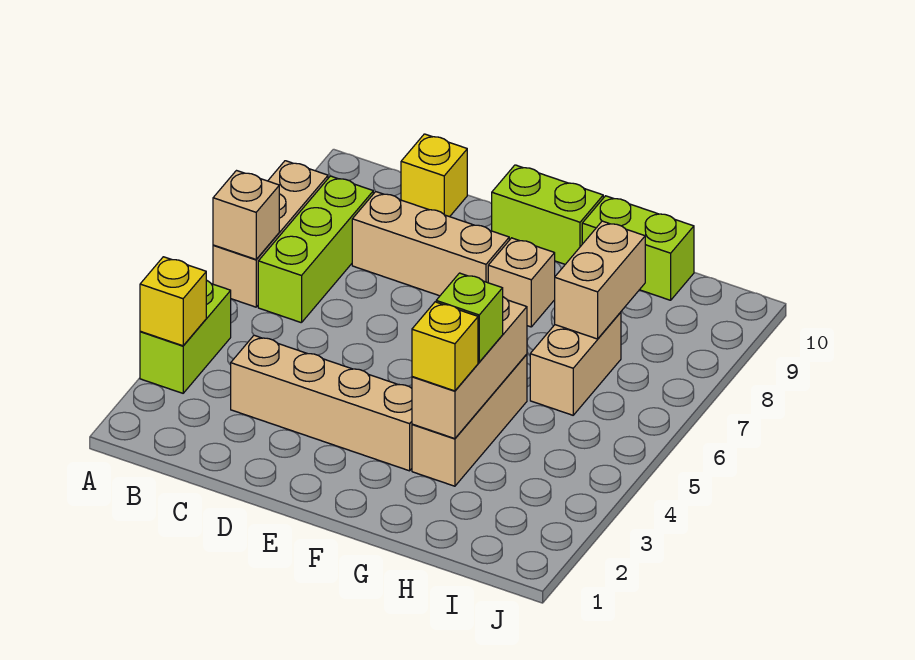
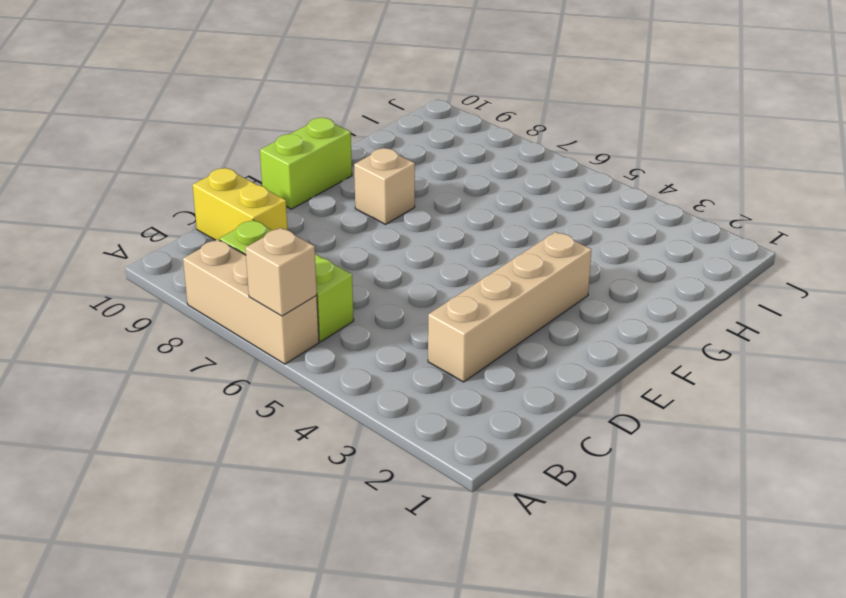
yellow brick C9:C10 level 1 -> yellow brick C10 level 1
none -> lime brick A3:A4 level 1
none -> tan brick C8:E8 level 1
none -> tan brick G3:G5 level 1

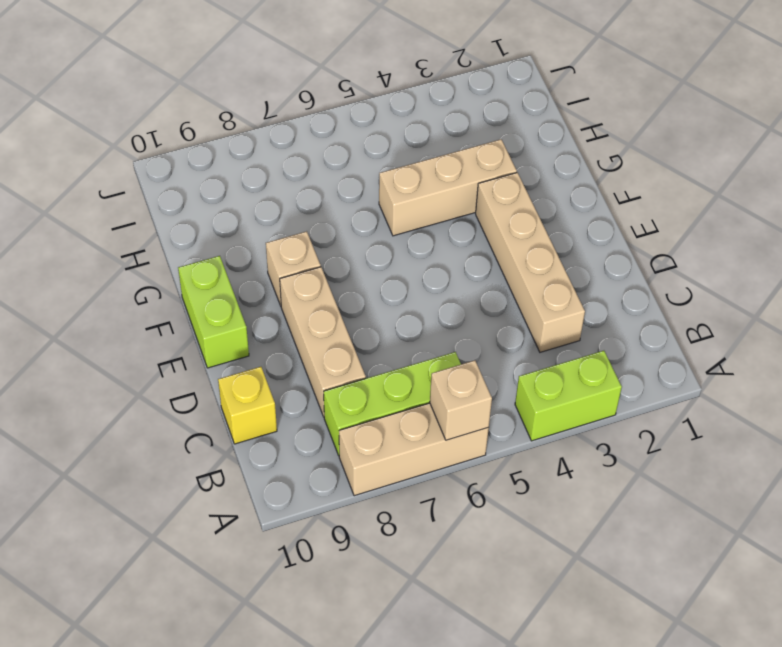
none -> lime brick G10:H10 level 1
none -> tan brick H6:H7 level 1
none -> yellow brick A3 level 2

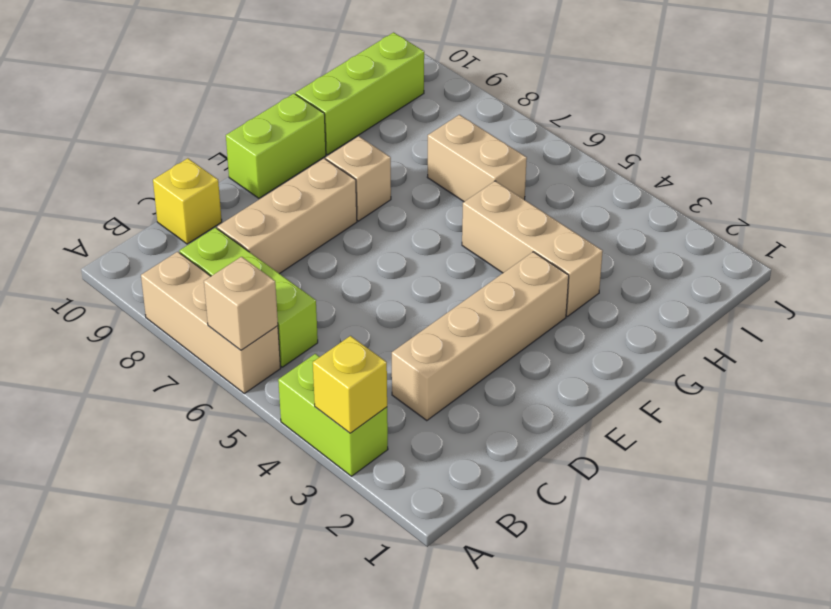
lime brick G10:I10 level 1 -> lime brick G10:H10 level 1
none -> tan brick G3:G5 level 2
none -> tan brick H7:H8 level 2
none -> yellow brick G3 level 3

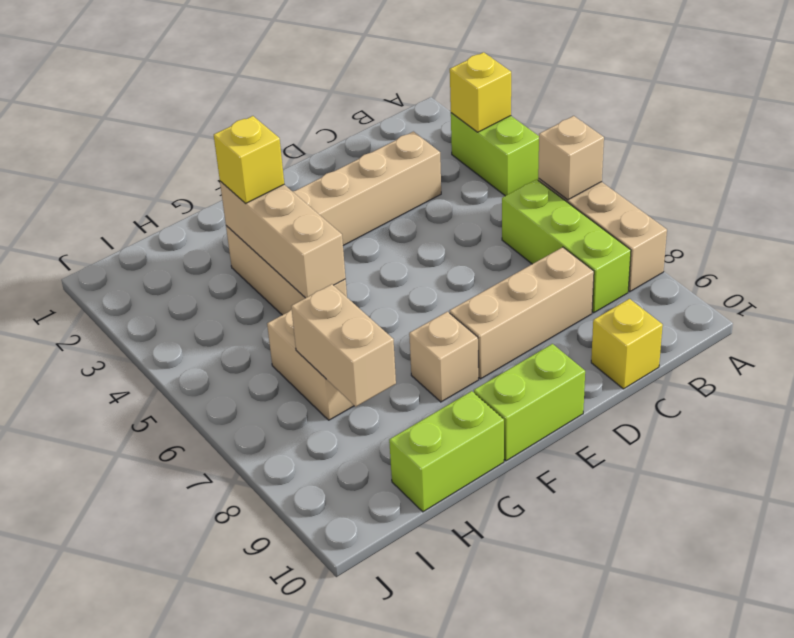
none -> lime brick G4 level 3

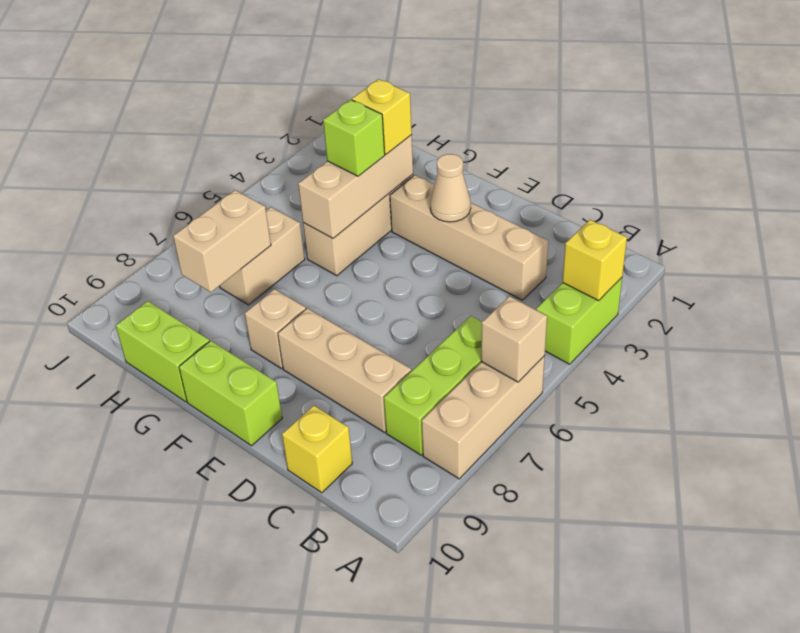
tan cone E3 level 2 -> none

